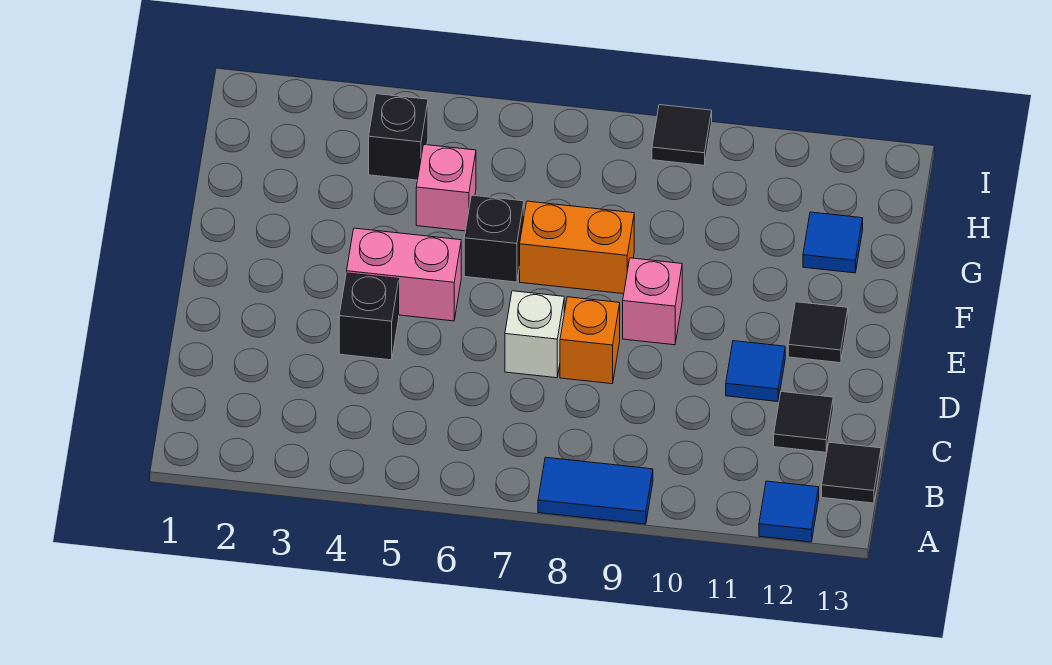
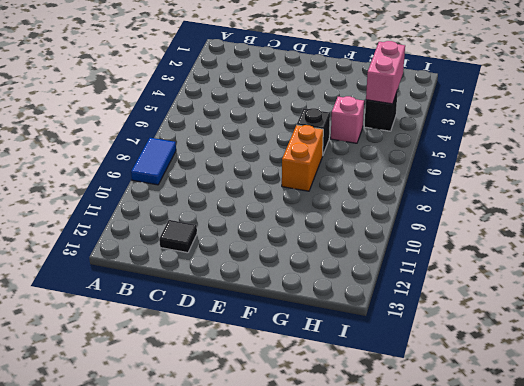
pink brick H3:H4 level 2 -> pink brick E4:E5 level 1
none -> blue tile A12 level 1
none -> black tile B13 level 1
none -> black brick D4 level 1

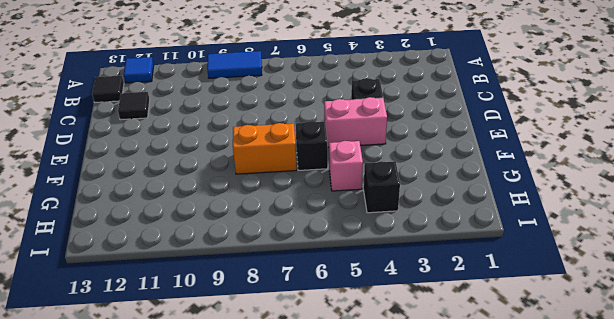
none -> white brick D7 level 1
none -> orange brick D8 level 1
none -> blue tile D11 level 1

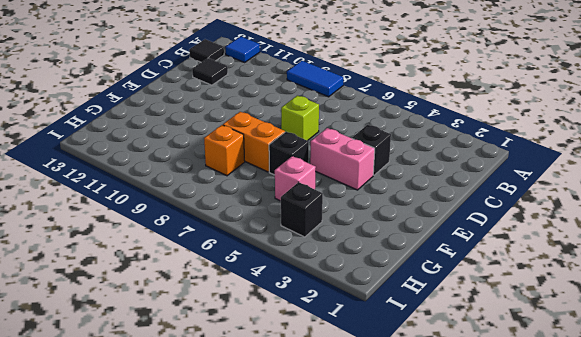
lime brick D7 level 1 -> white brick D7 level 1
orange brick G8 level 1 -> orange brick D8 level 1
none -> blue tile D11 level 1
none -> pink brick E9 level 1
none -> black tile E12 level 1

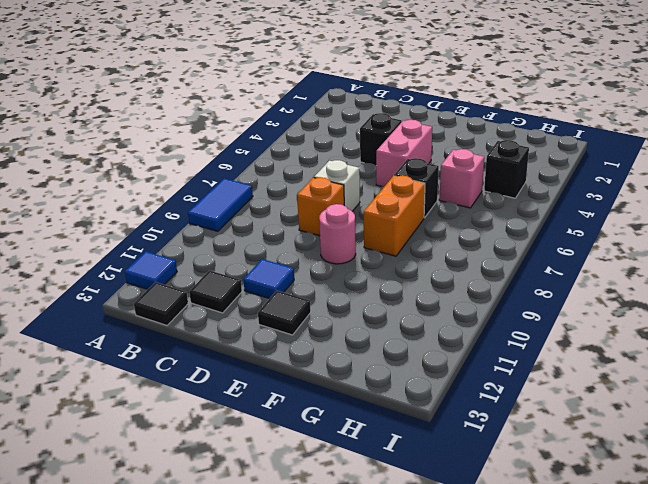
pink round brick E9 level 1 -> pink brick E9 level 1
none -> blue tile G12 level 1
none -> black tile I9 level 1

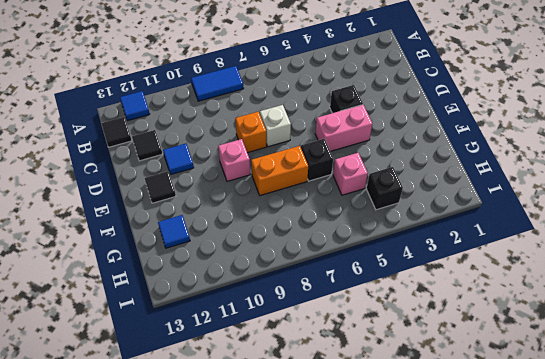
none -> black tile I9 level 1

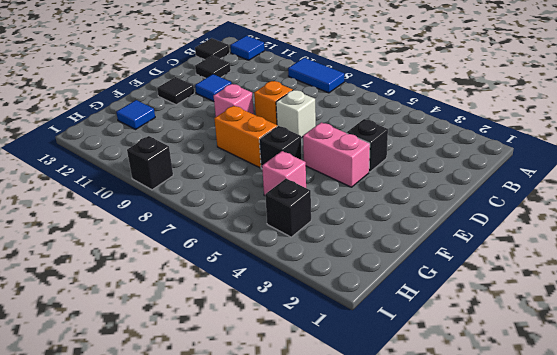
black brick I9 level 1 -> black tile I9 level 1

